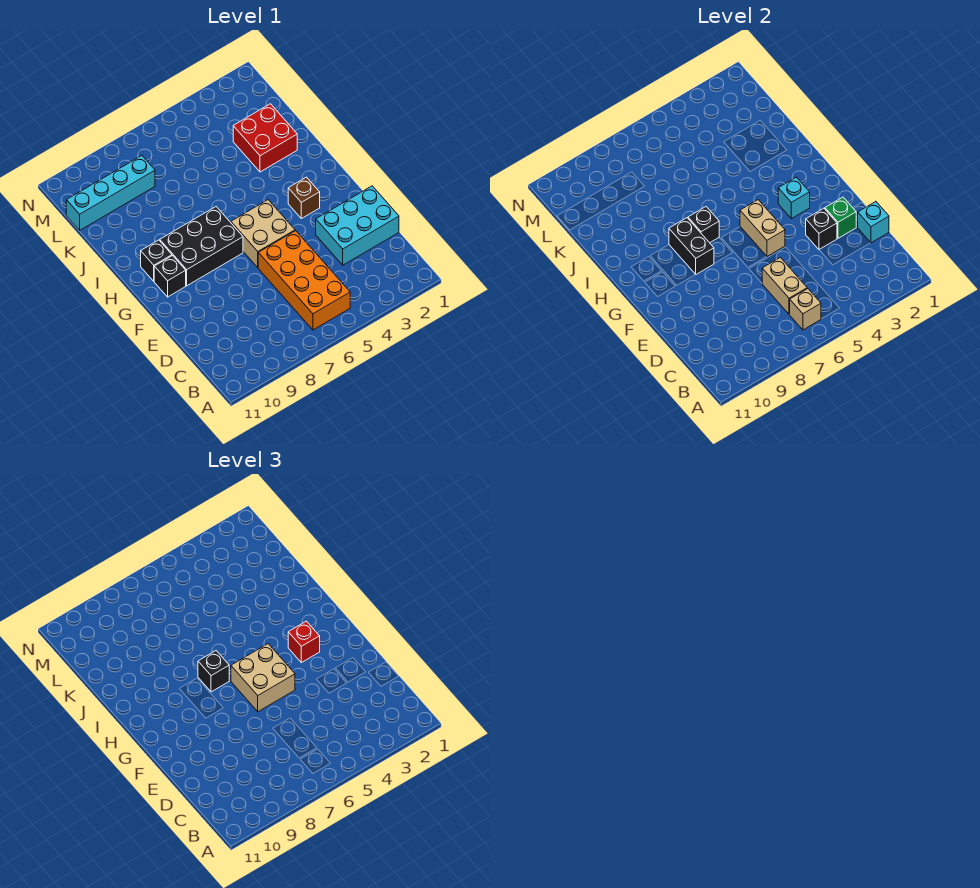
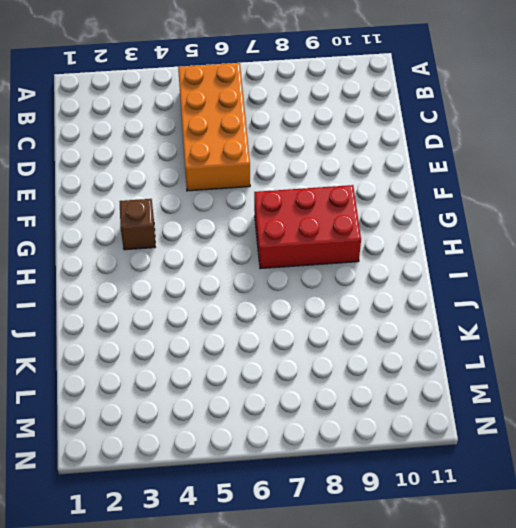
red brick G7:H9 level 1 -> black brick G7:H9 level 1
none -> cyan brick D1:E3 level 1
none -> tan brick F5:G6 level 1
none -> black brick G10 level 1

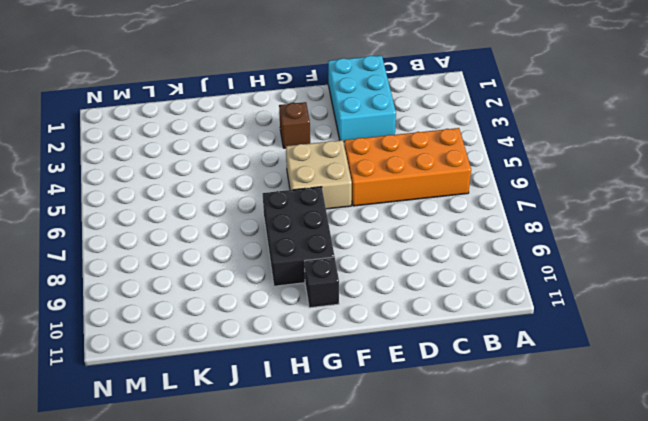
none -> black brick H10 level 1
none -> red brick J2:K3 level 1
none -> cyan brick L8:L11 level 1

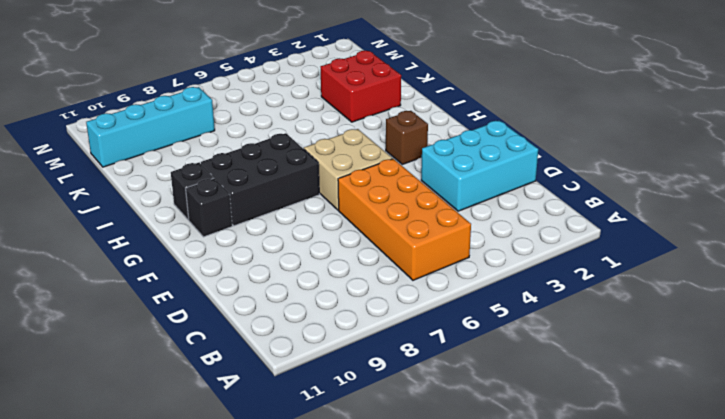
none -> tan brick B6 level 2
none -> tan brick C6:D6 level 2
none -> cyan brick D1 level 2

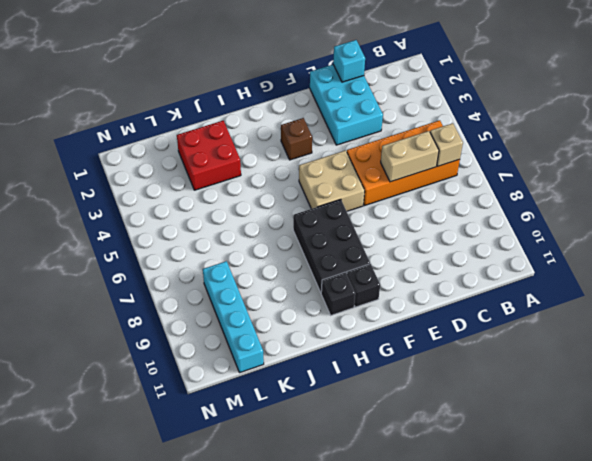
none -> green brick E2 level 2
none -> black brick E3 level 2
none -> tan brick F5:G5 level 2

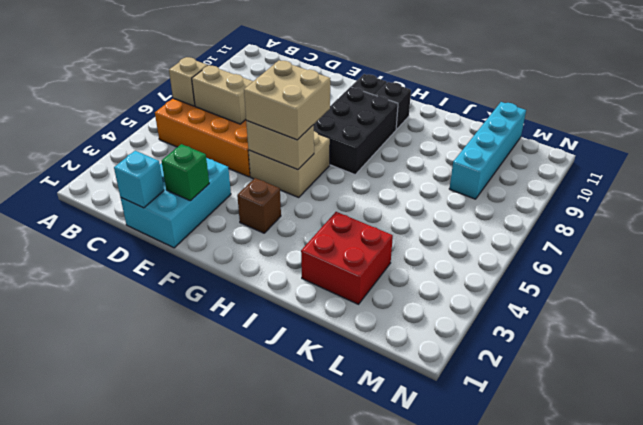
none -> black brick E3 level 2
none -> cyan brick G3 level 2
none -> black brick G8:H8 level 2

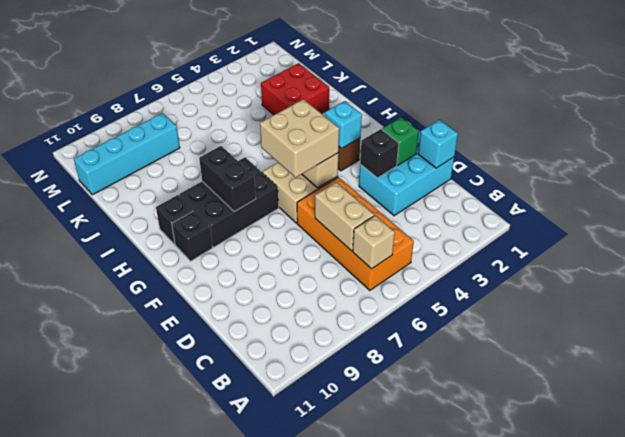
none -> black brick H7 level 2
none -> red brick G3 level 3
none -> black brick H7 level 3

